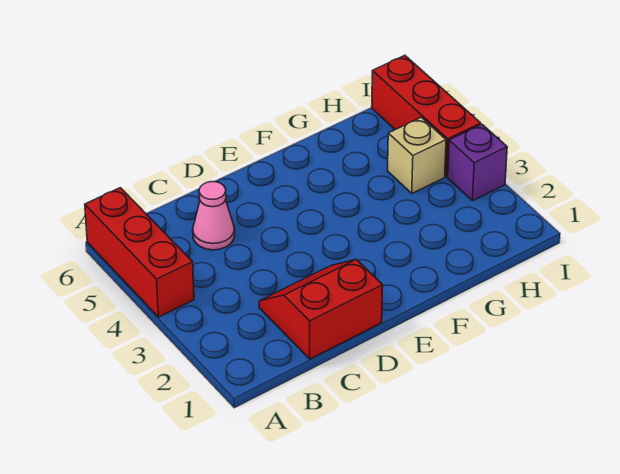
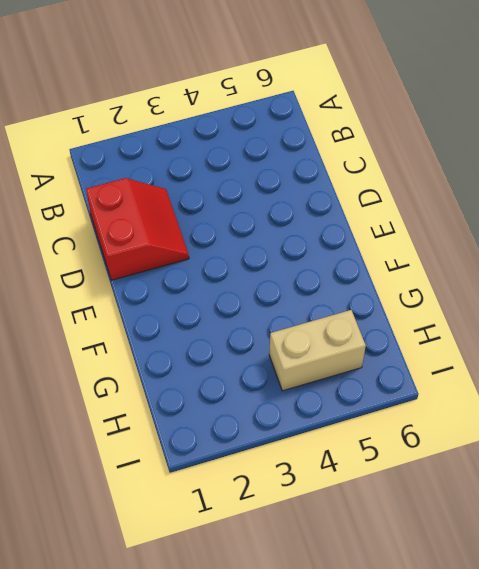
tan brick H4:H5 level 1 -> tan brick H4 level 1
none -> red brick A4:A6 level 1
none -> pink cone C5 level 1

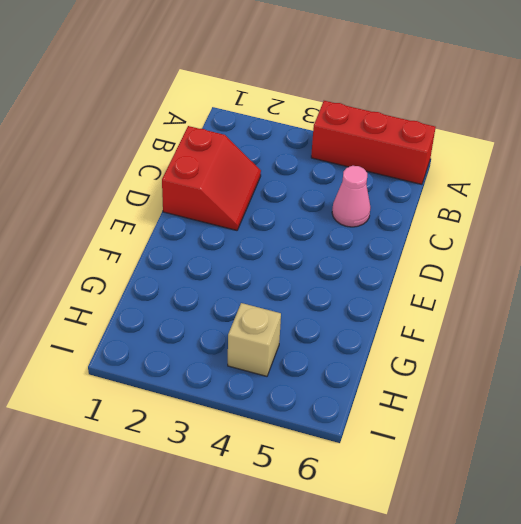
none -> purple brick I3 level 1
none -> red brick I4:I6 level 1

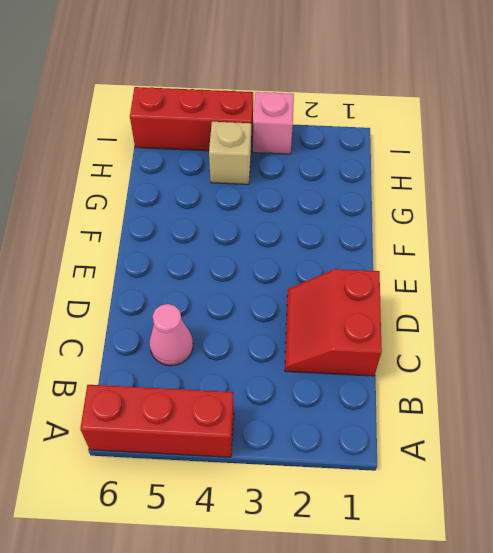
pink brick I3 level 1 -> purple brick I3 level 1

